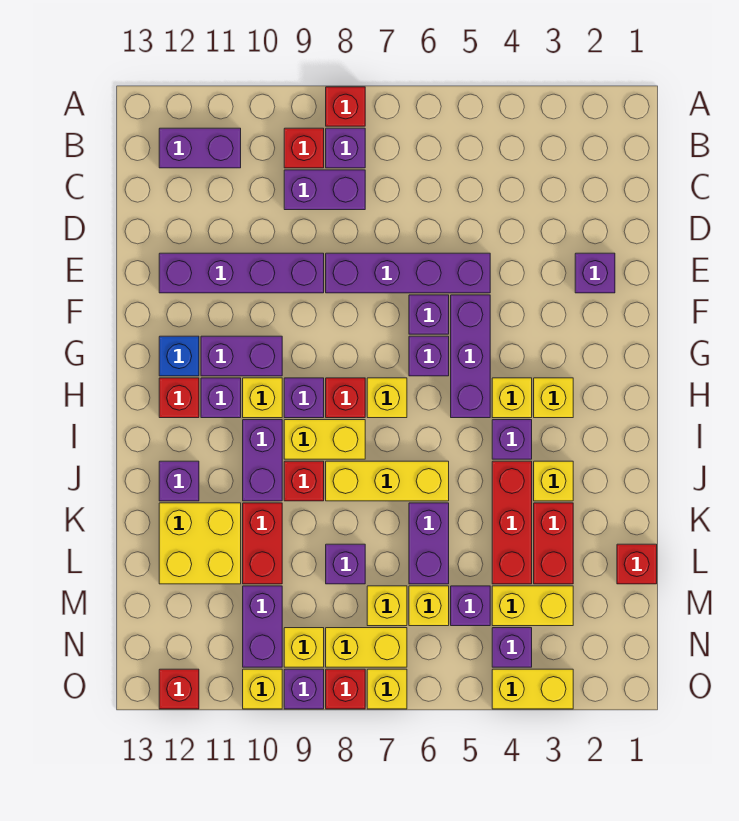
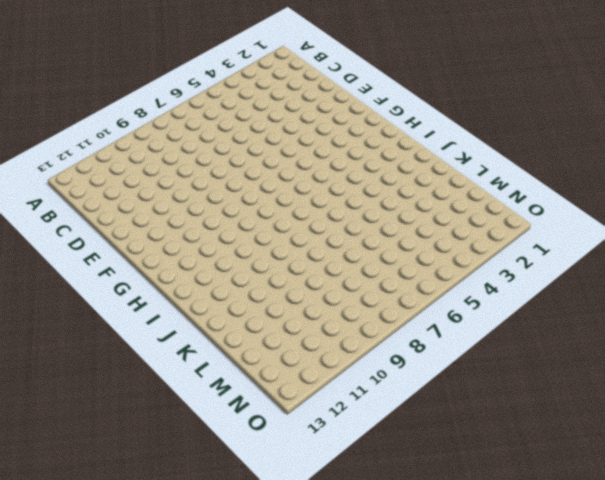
none -> red brick A8 level 1
none -> purple brick B8 level 1
none -> red brick B9 level 1
none -> purple brick B11:B12 level 1

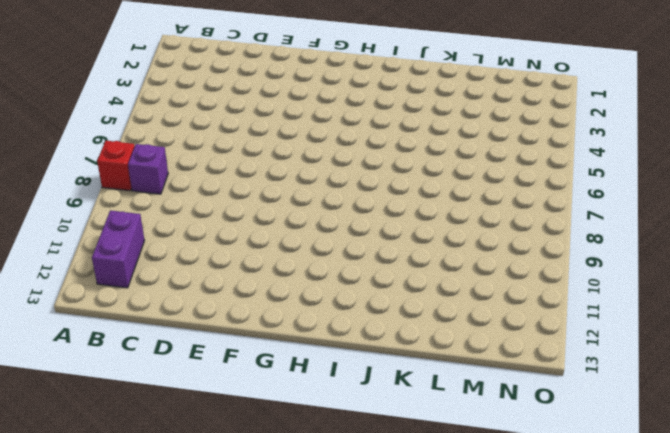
none -> red brick B9 level 1
none -> purple brick C8:C9 level 1
none -> purple brick E2 level 1
none -> purple brick E5:E8 level 1

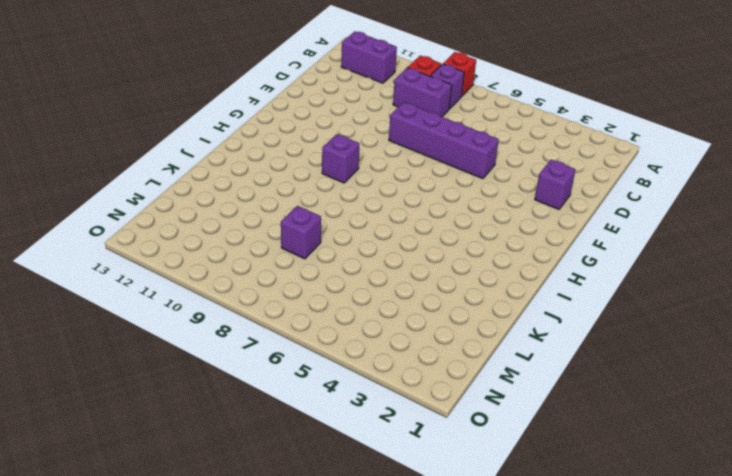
none -> purple brick E9:E12 level 1
none -> purple brick F5:H5 level 1
none -> purple brick F6 level 1
none -> purple brick G6 level 1

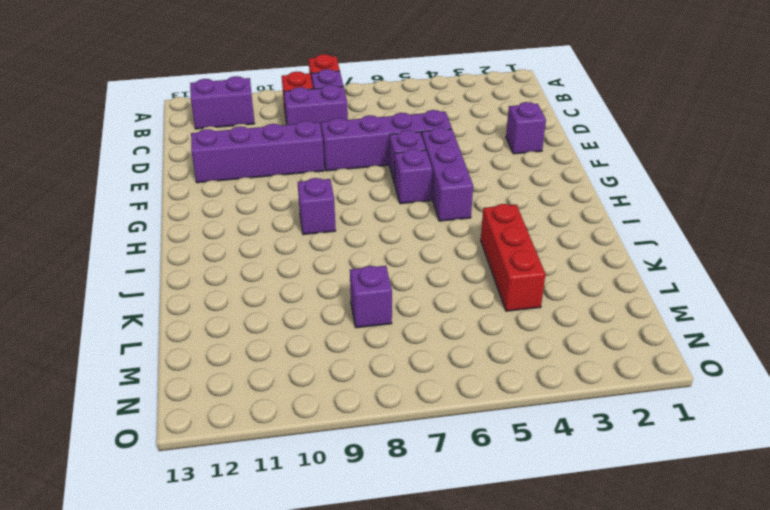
none -> purple brick G10:G11 level 1
none -> blue brick G12 level 1
none -> yellow brick H3 level 1
none -> yellow brick H4 level 1

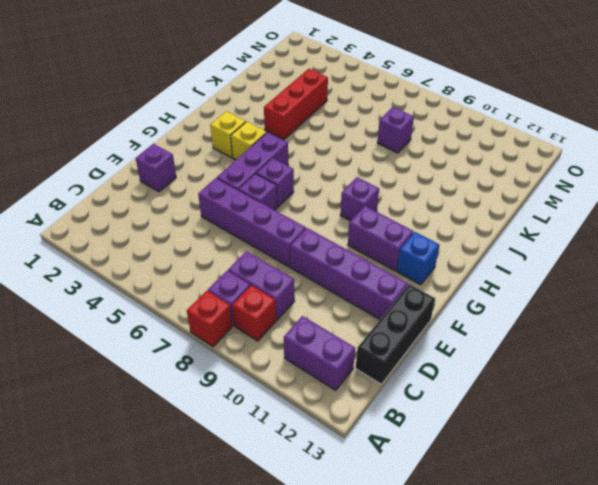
black brick C13:E13 level 1 -> none
none -> yellow brick H7 level 1
none -> red brick H8 level 1
none -> yellow brick H10 level 1
none -> purple brick H11 level 1

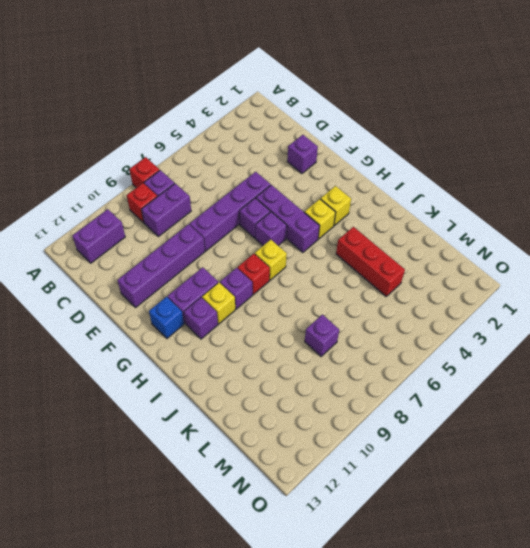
none -> red brick H12 level 1
none -> purple brick I4 level 1
none -> yellow brick I8:I9 level 1
none -> purple brick I10:J10 level 1

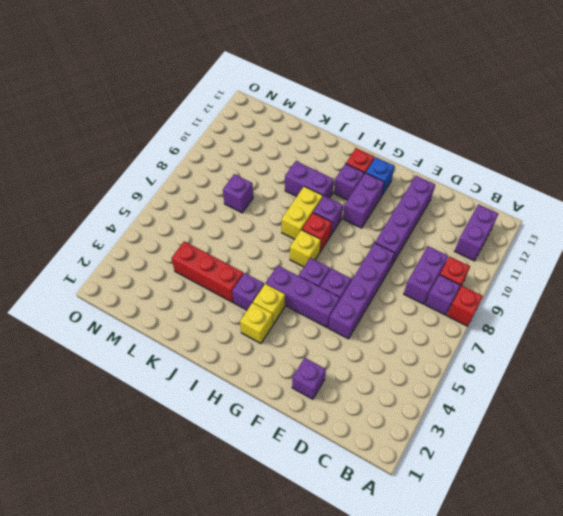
none -> yellow brick H10 level 1
none -> yellow brick J3 level 1
none -> yellow brick J6:J8 level 1
none -> red brick J9 level 1

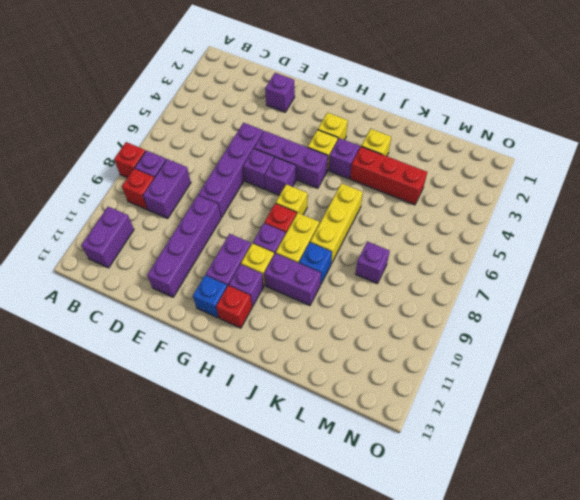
blue brick J9 level 1 -> red brick J9 level 1
none -> purple brick J12 level 1
none -> red brick K3:L3 level 1
none -> purple brick K6:L6 level 1
none -> red brick K10:L10 level 1

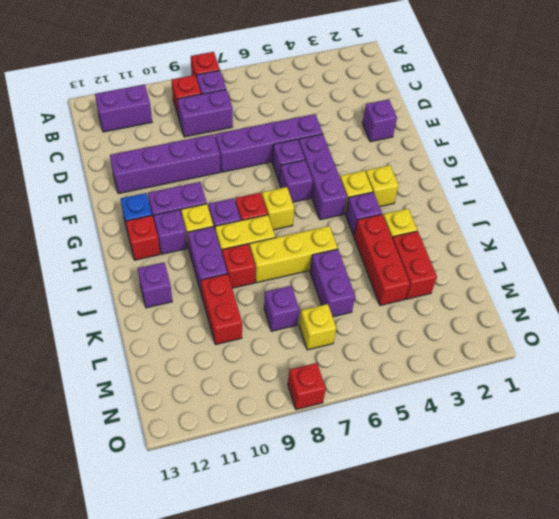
none -> yellow brick K11:L12 level 1
none -> red brick L1 level 1
none -> yellow brick M3:M4 level 1
none -> purple brick M5 level 1

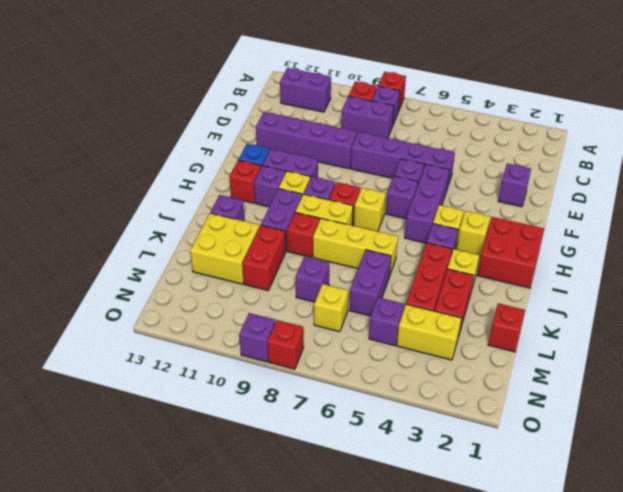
red brick H1:I2 level 1 -> none
none -> yellow brick M6 level 1
none -> purple brick M10:N10 level 1
none -> purple brick N4 level 1
none -> yellow brick N7:N8 level 1

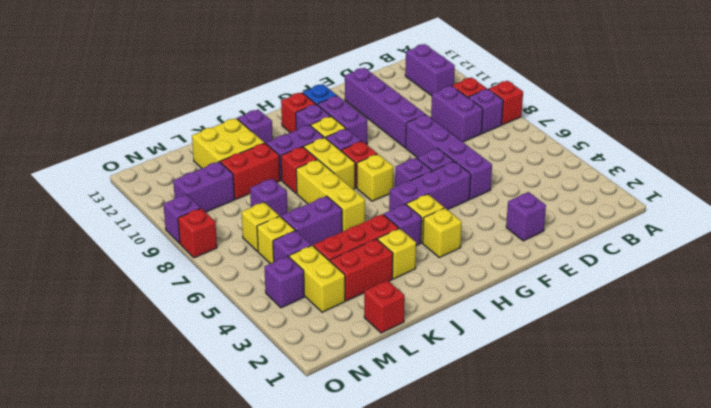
none -> yellow brick N7:N8 level 1
none -> yellow brick N9 level 1
none -> yellow brick O3:O4 level 1
none -> yellow brick O7 level 1

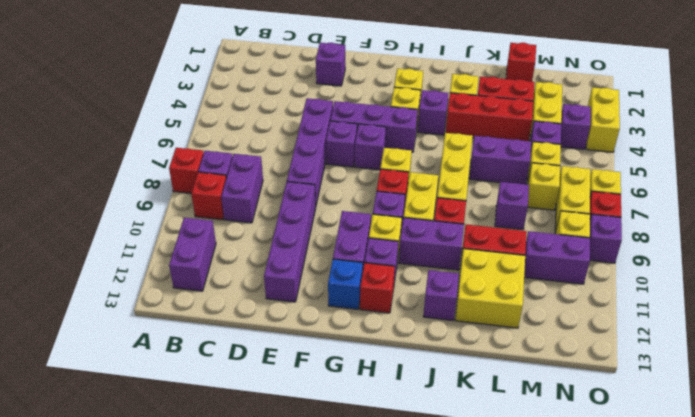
none -> yellow brick O10 level 1
none -> red brick O12 level 1

